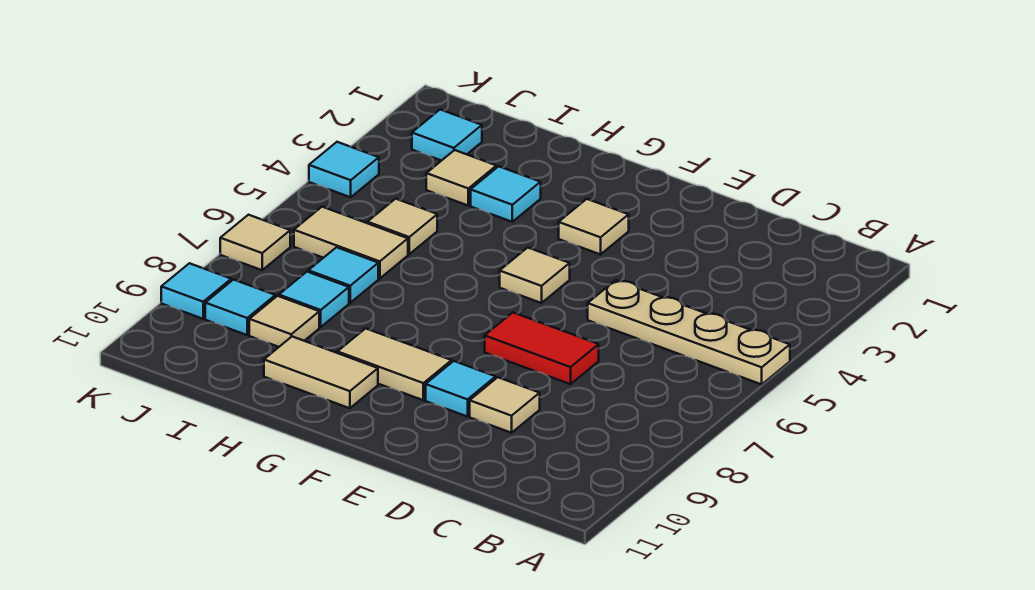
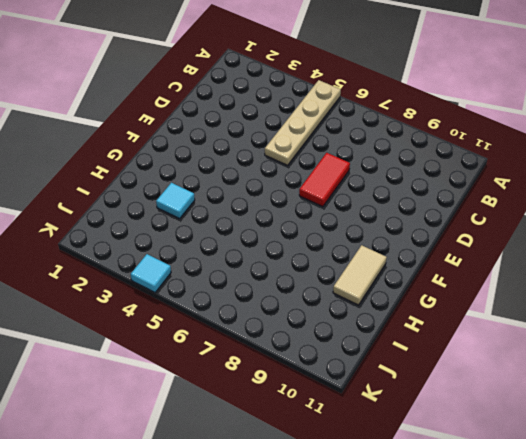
none -> tan tile D9 level 1
none -> cyan tile E9 level 1
none -> tan tile F3 level 1

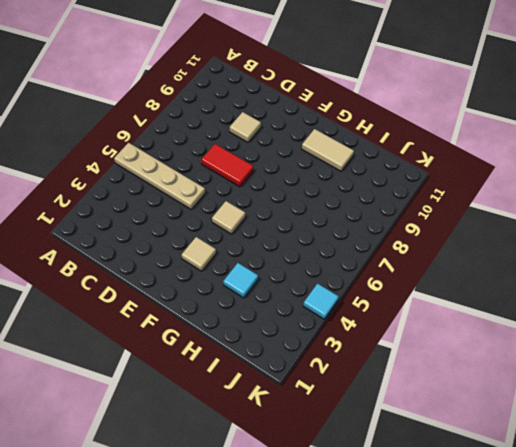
none -> cyan tile E9 level 1
none -> tan tile F9:G9 level 1
none -> tan tile I3 level 1

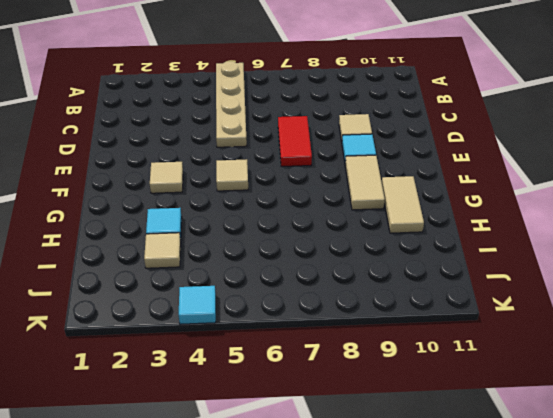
none -> tan tile I5 level 1
none -> tan tile I6:J6 level 1
none -> cyan tile I7 level 1

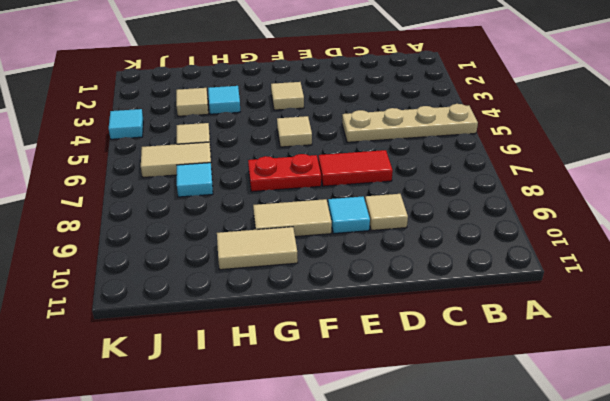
red plate F7:G7 level 1 -> none
none -> cyan tile I8 level 1
none -> tan tile I9 level 1
none -> cyan tile J2 level 1

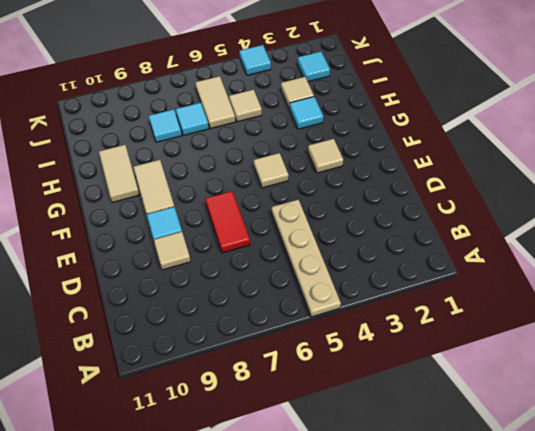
none -> tan tile I9 level 1
none -> cyan tile J9 level 1
none -> tan tile K7 level 1

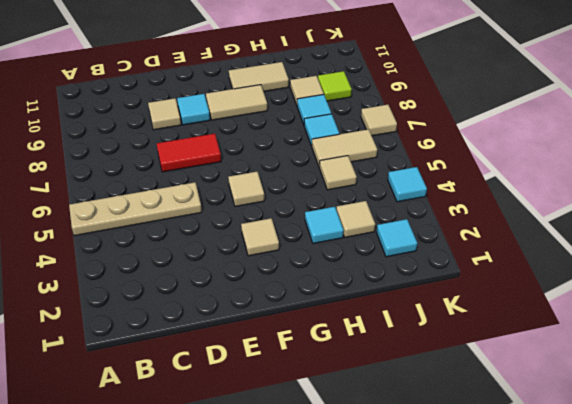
lime tile J9 level 1 -> cyan tile J9 level 1
none -> cyan tile K9 level 1

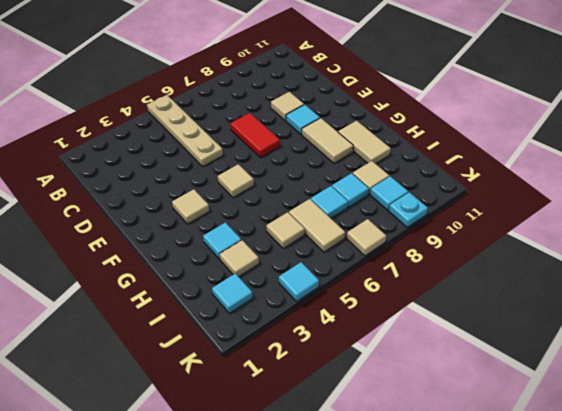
cyan plate K9 level 1 -> cyan tile K9 level 1

